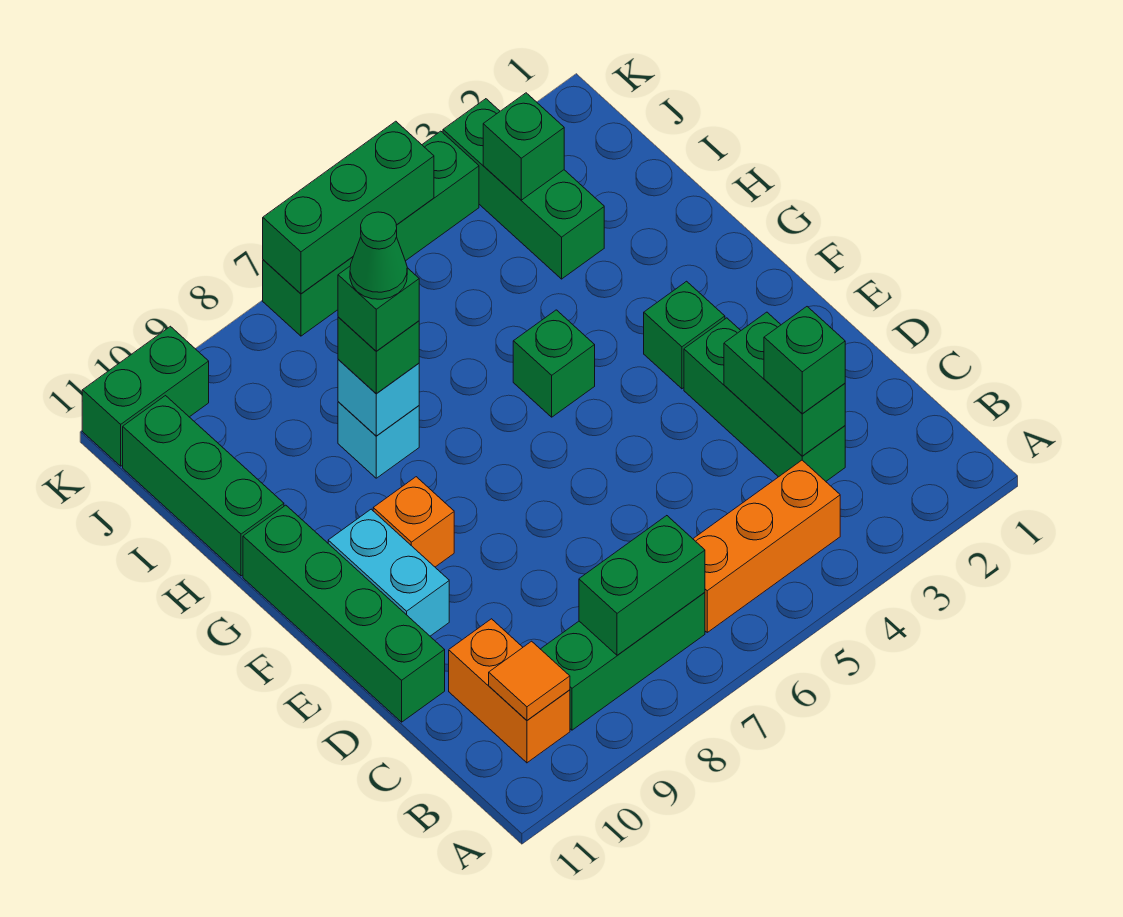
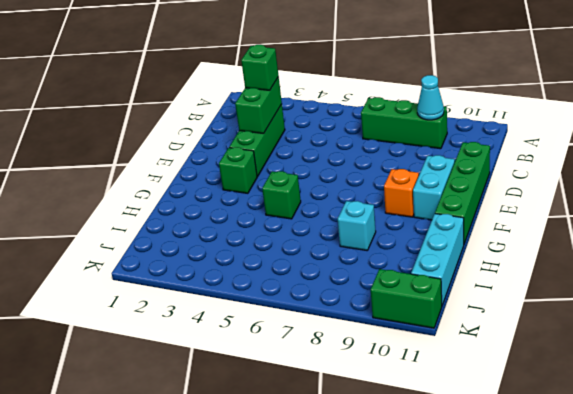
cyan cone B9 level 2 -> none
cyan brick H11:J11 level 1 -> green brick H11:J11 level 1
none -> orange brick B4:B6 level 1
none -> orange brick B10:C10 level 1
none -> green brick I3:K3 level 1

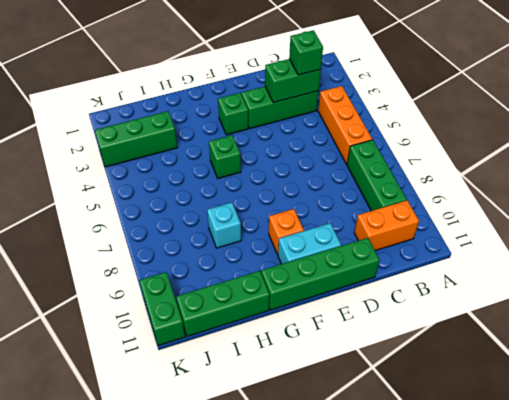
none -> green brick K4:K7 level 1
none -> green brick B7:B8 level 2
none -> orange tile B10 level 2

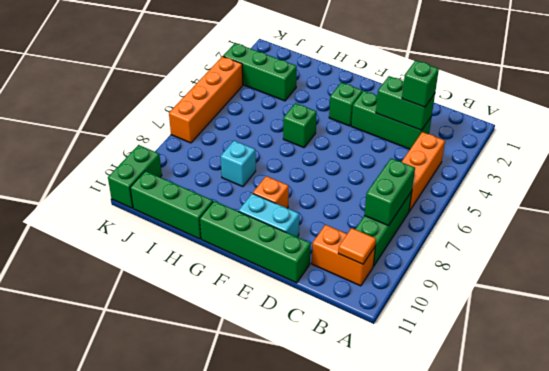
orange brick K4:K7 level 1 -> green brick K4:K7 level 1
none -> cyan brick H8 level 2
none -> green brick J3 level 2
none -> green brick K5:K7 level 2

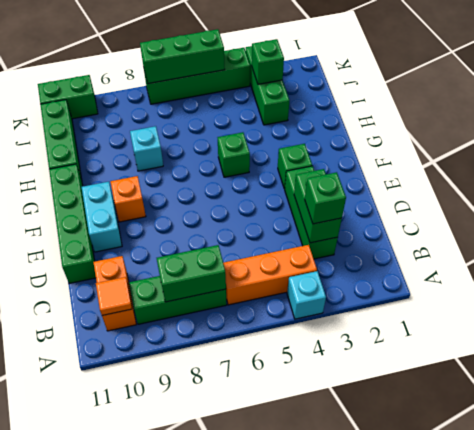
cyan brick A4 level 1 -> cyan brick H8 level 2
none -> green brick H8 level 3
none -> green brick H8 level 4
none -> green cone H8 level 5

